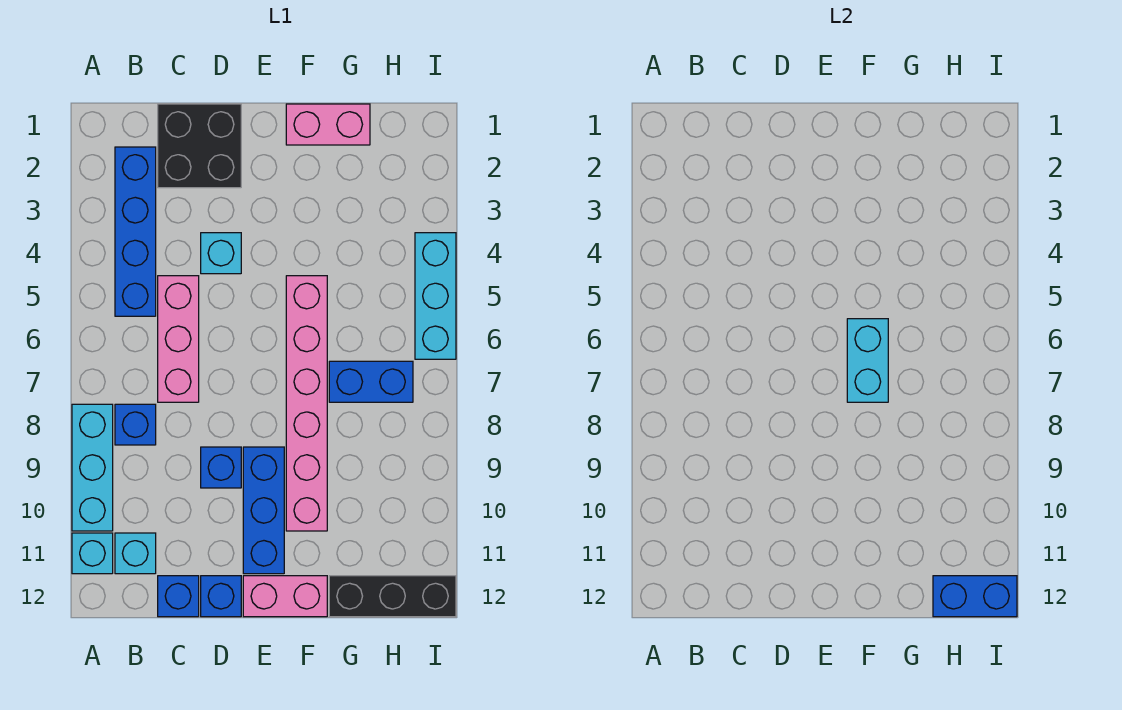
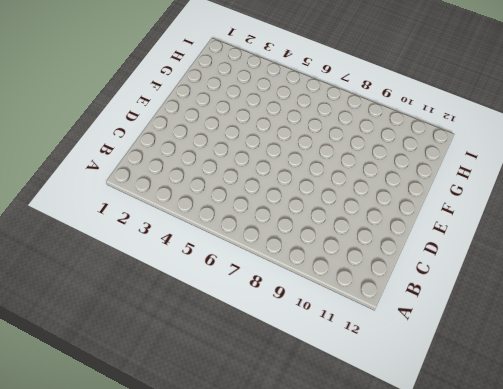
none -> cyan brick A8:A10 level 1
none -> cyan brick A11 level 1
none -> blue brick B2:B5 level 1

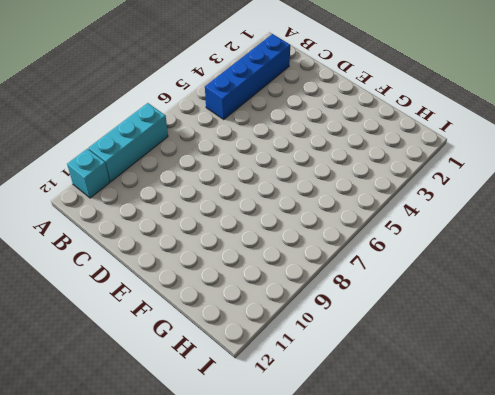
none -> blue brick B8 level 1
none -> cyan brick B11 level 1
none -> black brick C1:D2 level 1

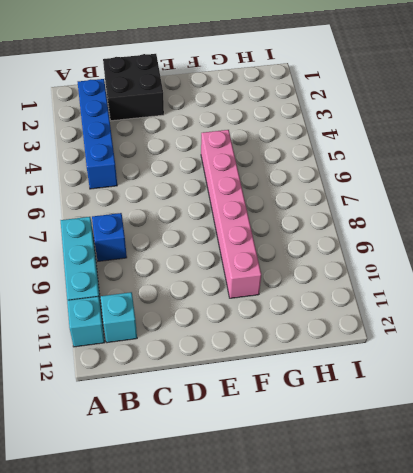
none -> pink brick C5:C7 level 1
none -> blue brick C12 level 1
none -> cyan brick D4 level 1

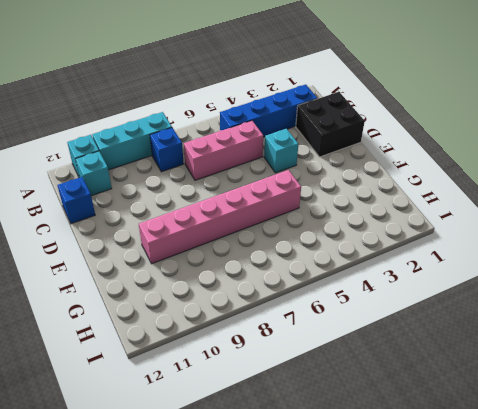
none -> blue brick D9 level 1
none -> blue brick D12 level 1
none -> blue brick E9:E11 level 1

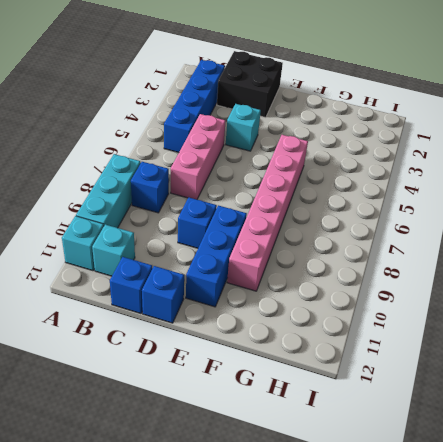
none -> pink brick E12:F12 level 1
none -> pink brick F1:G1 level 1
none -> blue brick G7:H7 level 1

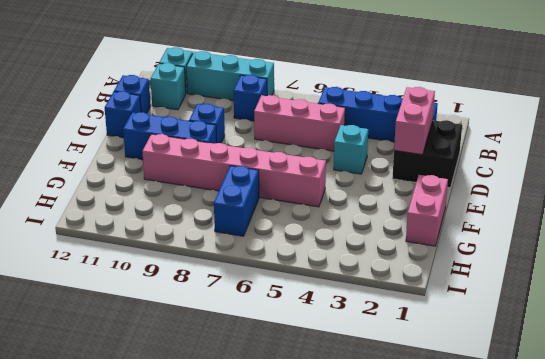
pink brick C2:D2 level 2 -> pink brick E12:F12 level 1
none -> black brick G12:I12 level 1
none -> cyan brick I4:I6 level 1
none -> cyan brick F6:F7 level 2

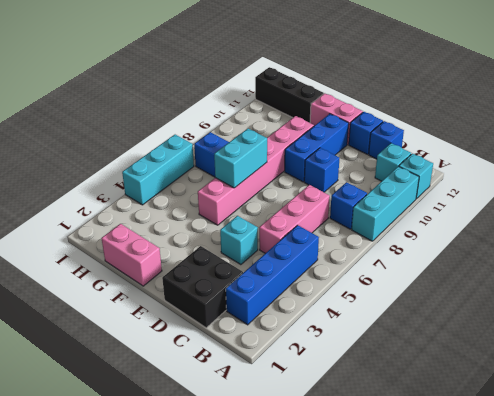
none -> blue brick H12:I12 level 2

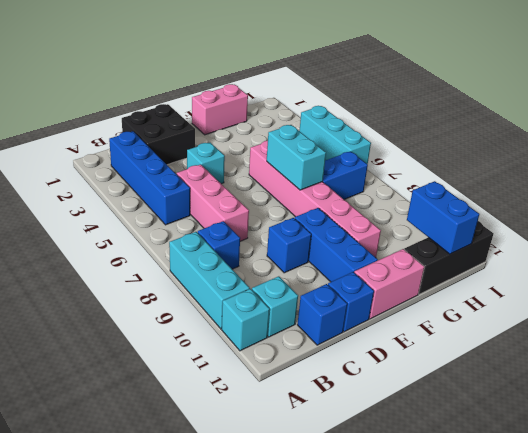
blue brick H11:H12 level 2 -> blue brick H12:I12 level 2

